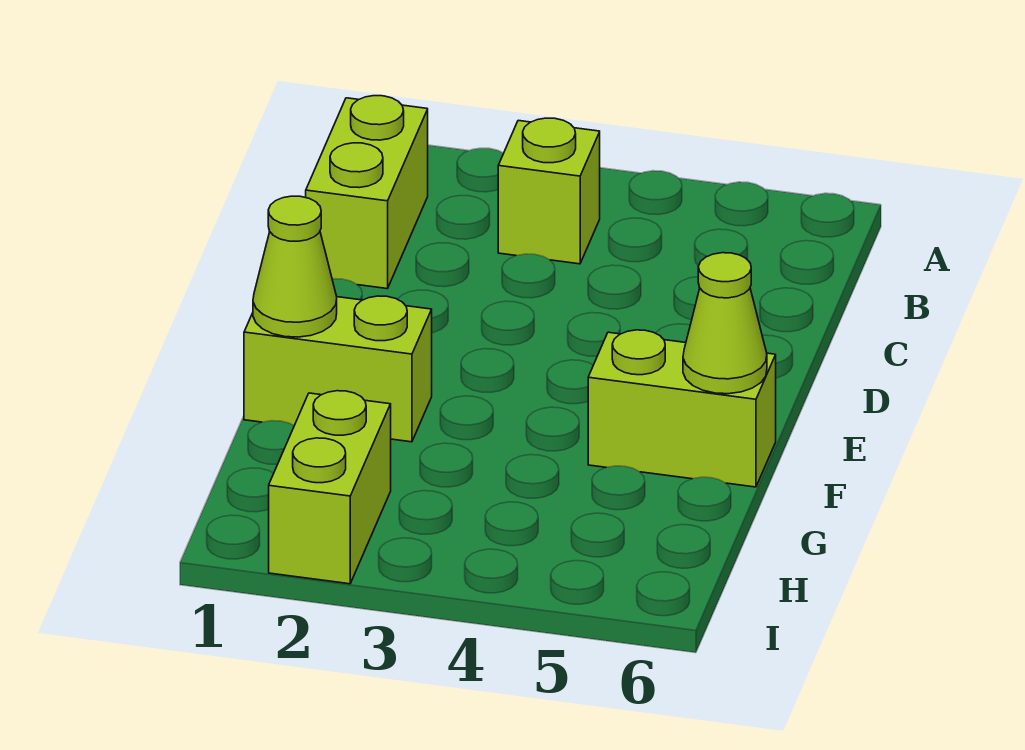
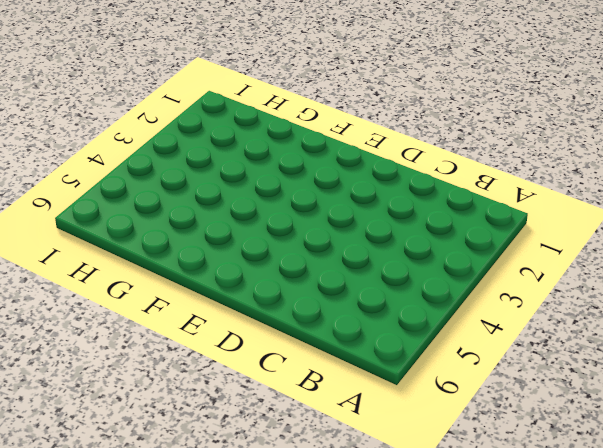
none -> lime brick B1:C1 level 1
none -> lime brick B3 level 1

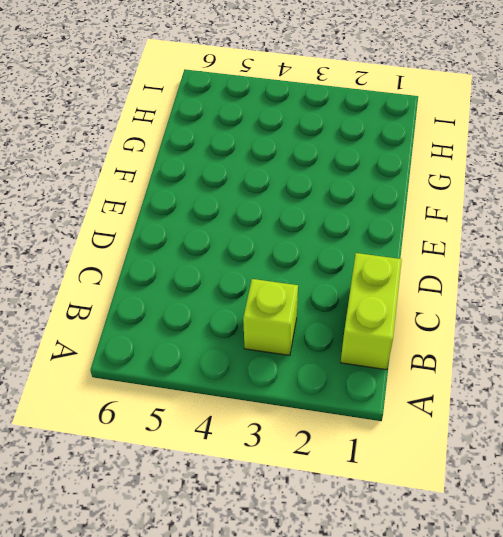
none -> lime brick F1:F2 level 1
none -> lime brick F5:F6 level 1

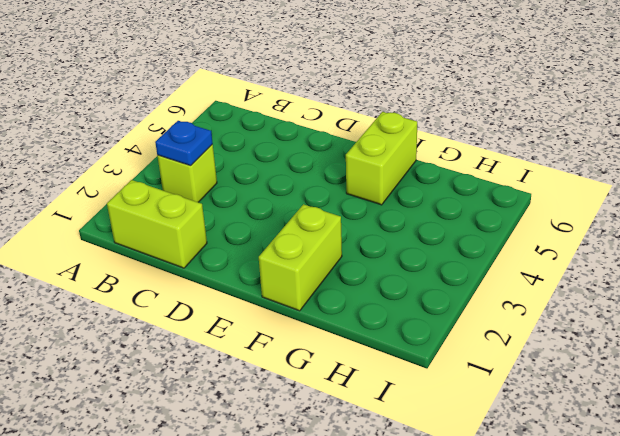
blue plate B3 level 2 -> none
none -> lime brick H2:I2 level 1
none -> lime cone F1 level 2

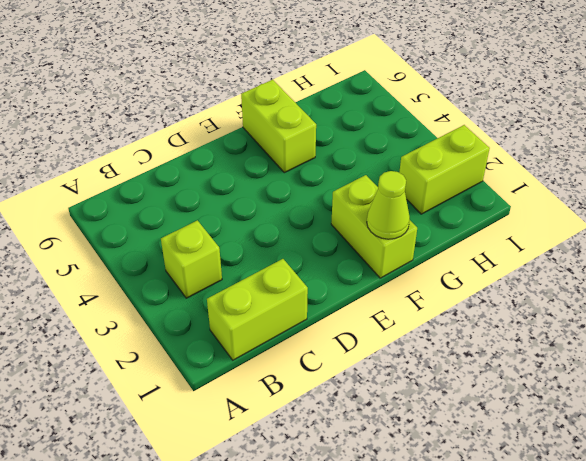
none -> lime cone F6 level 2

